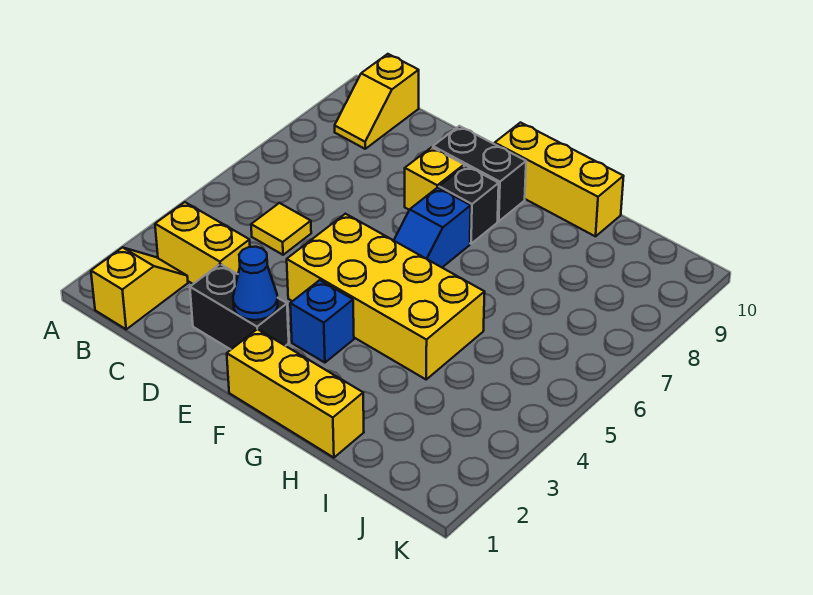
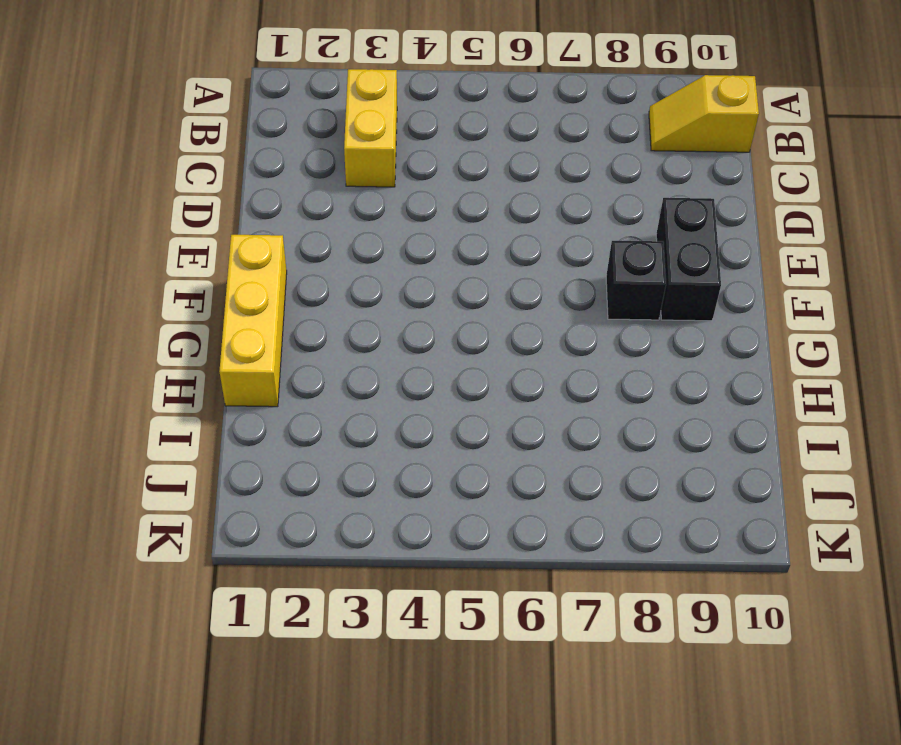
none -> yellow slope B1:B2 level 1 top 1
none -> yellow tile C5 level 1
none -> black brick D2:E2 level 1

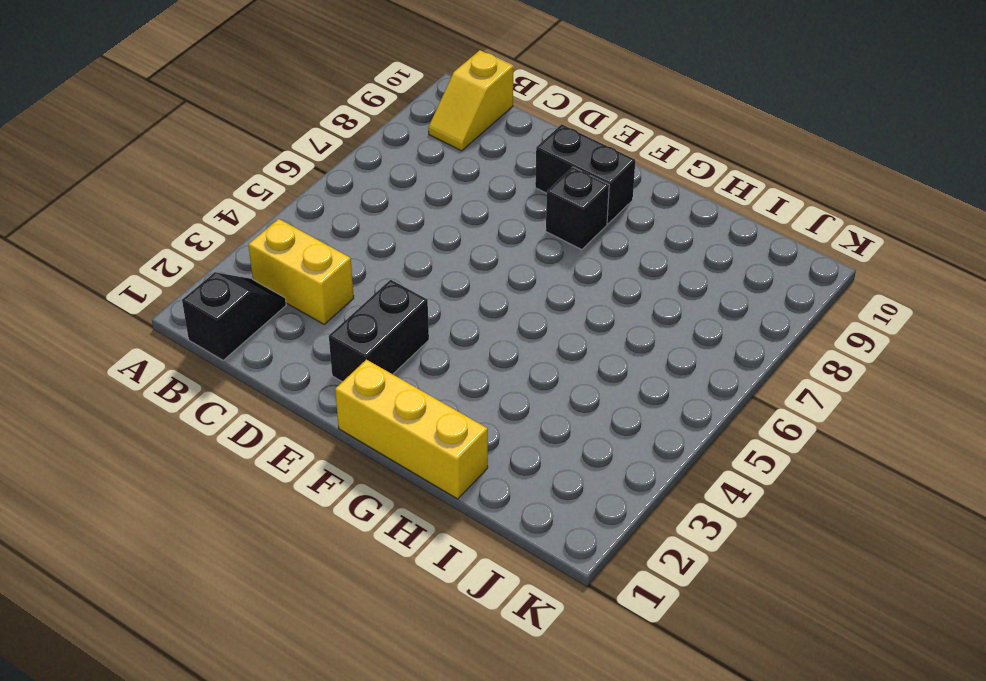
black slope B1:B2 level 1 top 1 -> yellow slope B1:B2 level 1 top 1
black brick E2:E3 level 1 -> black brick D2:E2 level 1
none -> yellow tile C5 level 1
none -> yellow brick E4:H5 level 1
none -> yellow brick E8 level 1

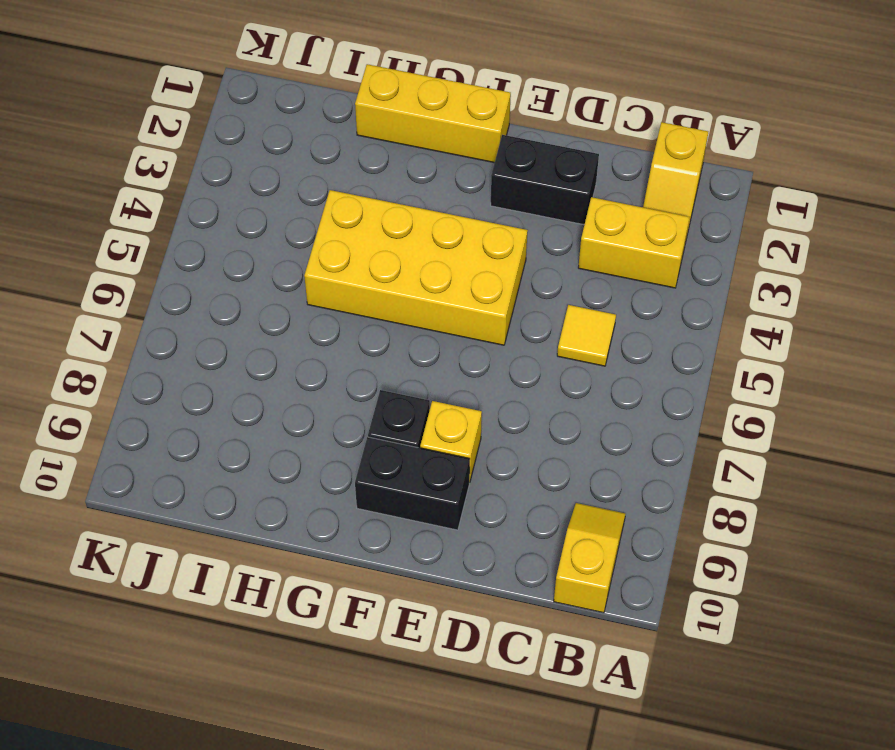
none -> blue brick F3 level 1
none -> blue slope F6:F7 level 1 top 7
none -> yellow brick F10:H10 level 1

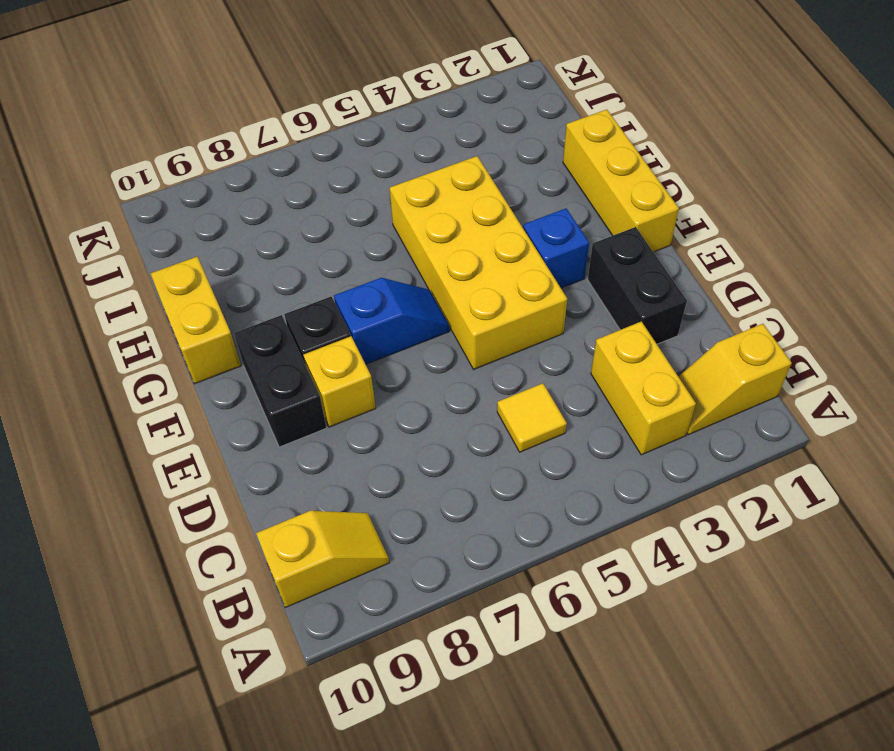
yellow brick G10:H10 level 1 -> yellow brick F10:H10 level 1
none -> blue cone E2 level 2

